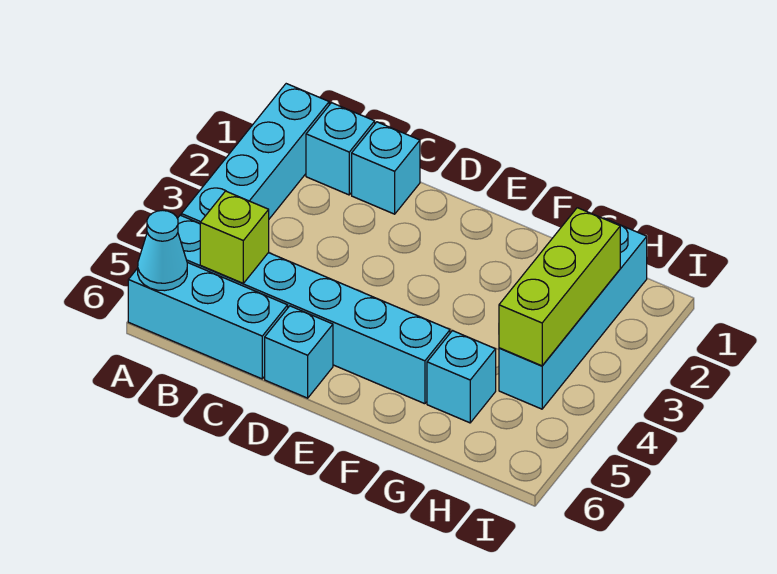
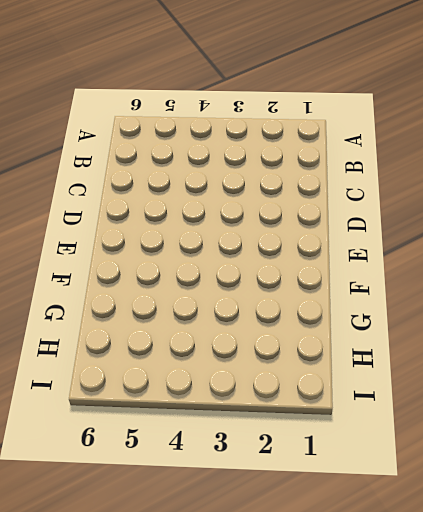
none -> cyan brick A1:A4 level 1
none -> cyan brick A5:F5 level 1

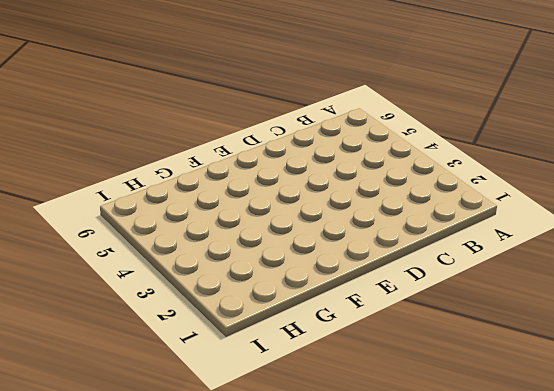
none -> cyan brick A1:A4 level 1
none -> cyan brick A5:F5 level 1

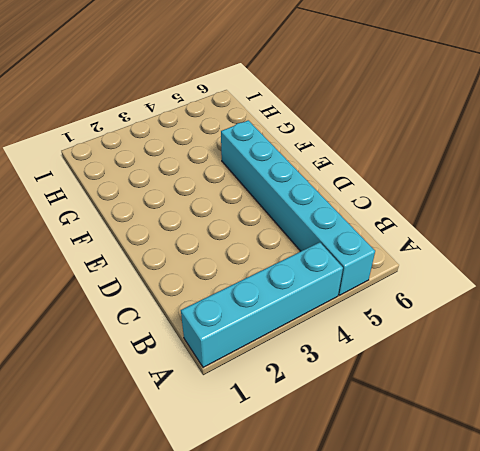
none -> cyan brick A6:C6 level 1
none -> cyan brick B1 level 1

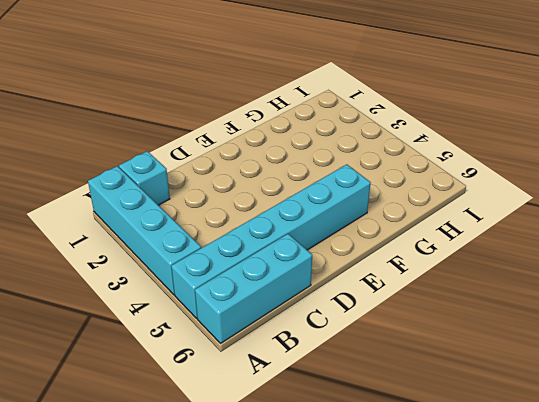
none -> cyan brick C1 level 1
none -> cyan brick D6 level 1

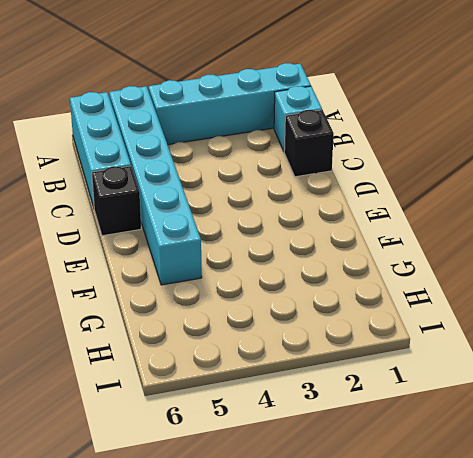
black brick C1 level 1 -> cyan brick C1 level 1
black brick D6 level 1 -> cyan brick D6 level 1
none -> cyan brick G5 level 1
none -> cyan brick H1:H4 level 1

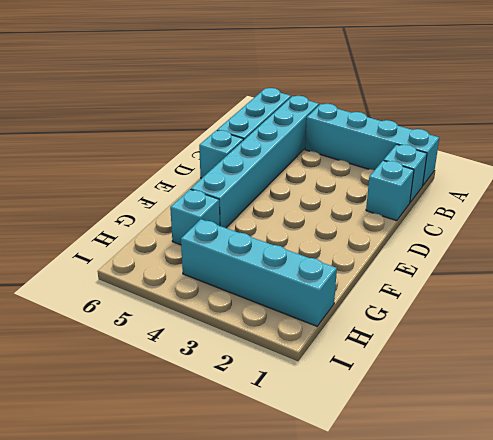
none -> cyan cone A6 level 2
none -> lime brick B5 level 2

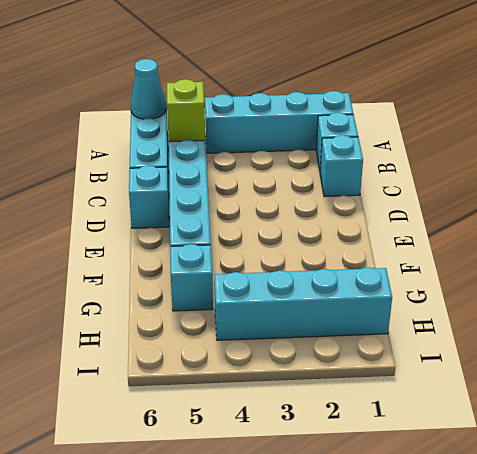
none -> lime brick H2:H4 level 2

